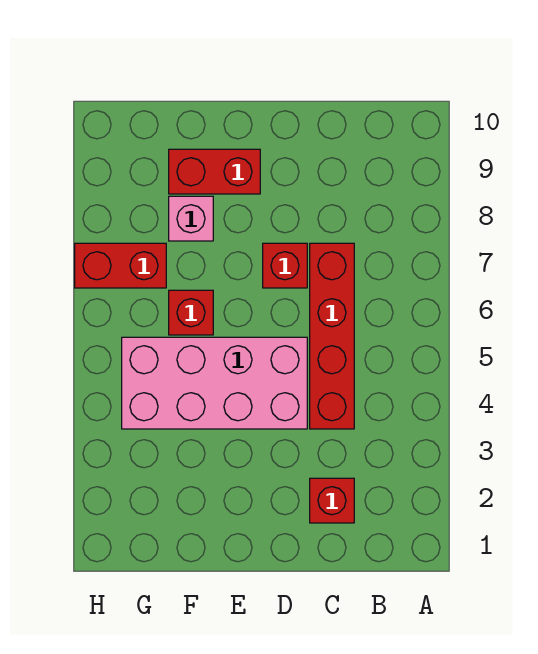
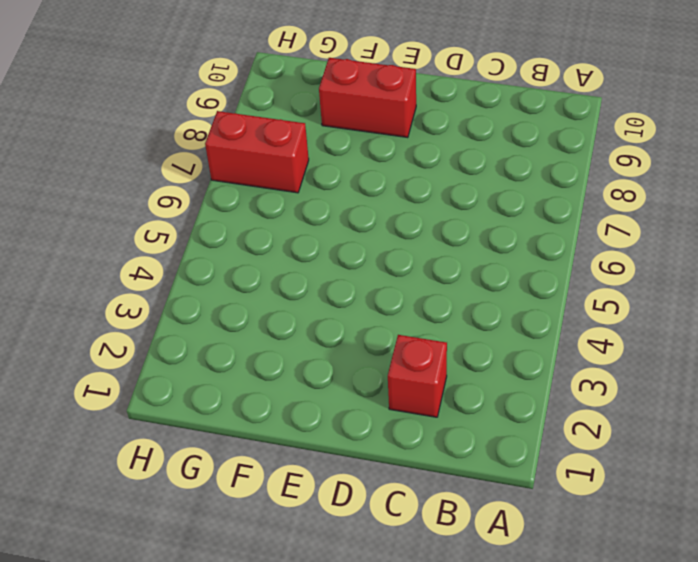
none -> red brick C4:C7 level 1
none -> pink brick D4:G5 level 1

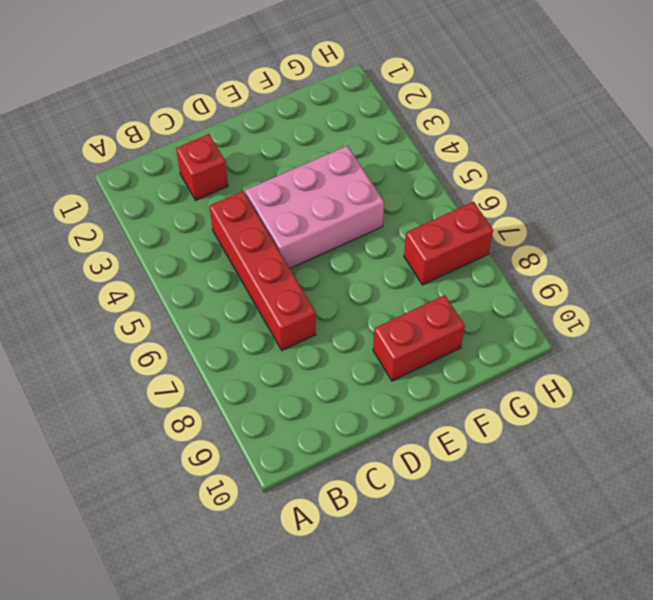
pink brick D4:F5 level 1 -> pink brick D4:G5 level 1
none -> red brick D7 level 1
none -> red brick F6 level 1

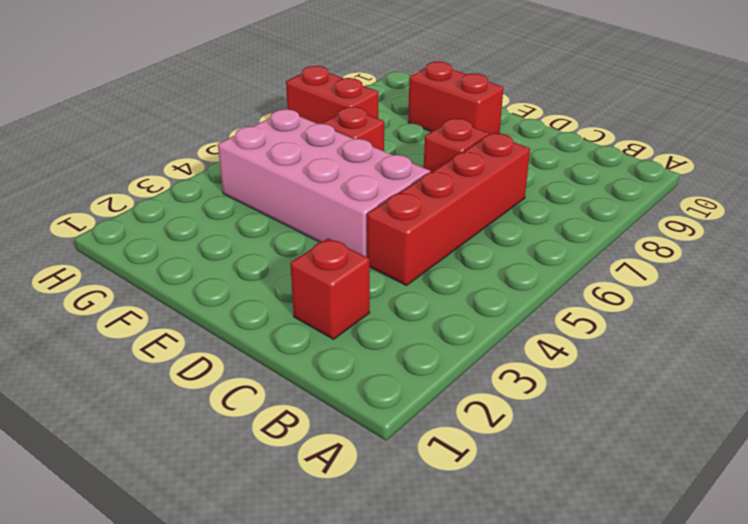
none -> pink brick F8 level 1

